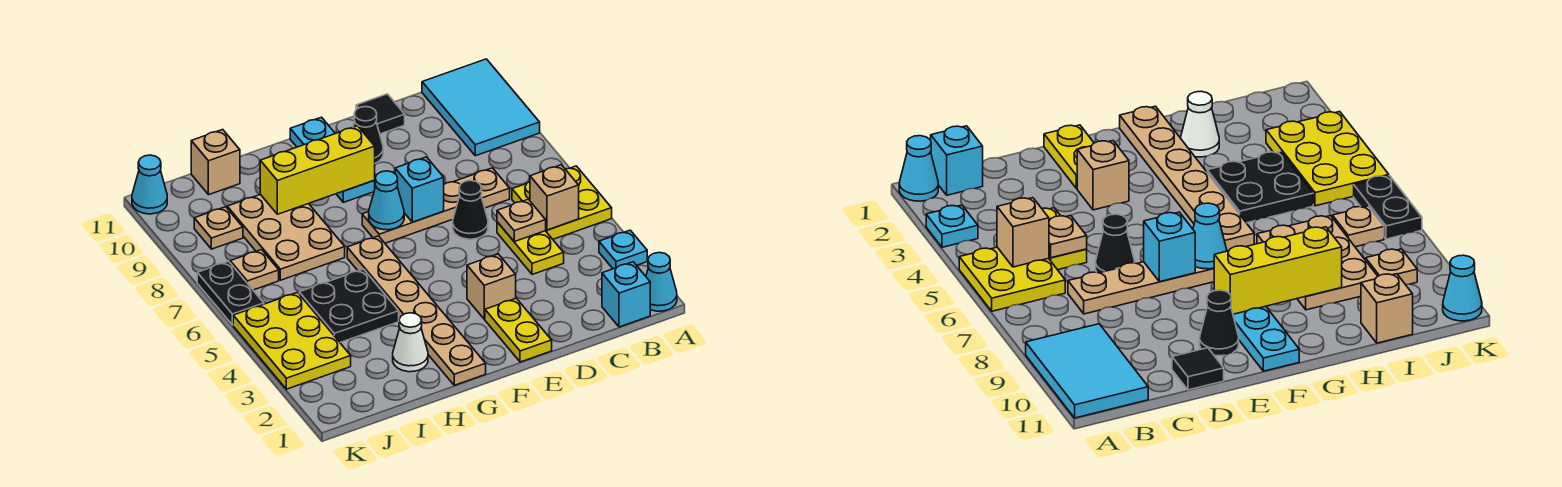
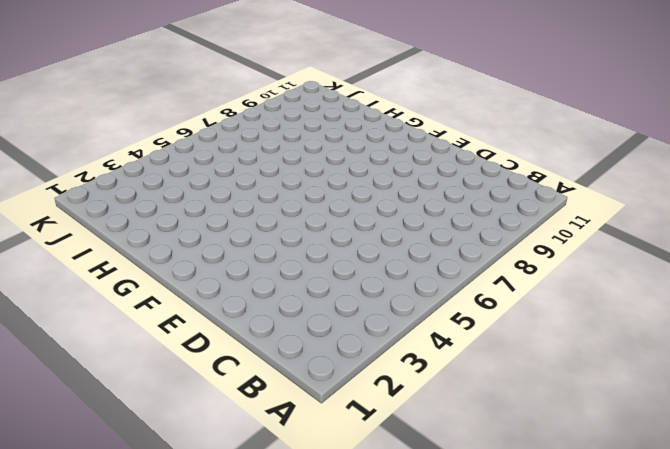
none -> cyan cone A1 level 1
none -> cyan plate A3 level 1
none -> yellow plate A5:B6 level 1

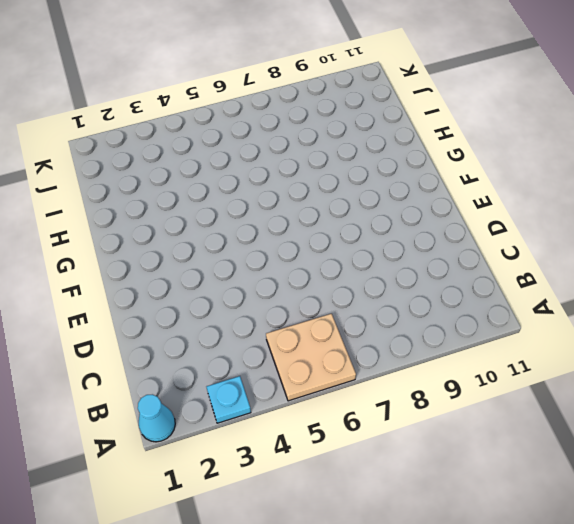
tan plate A5:B6 level 1 -> yellow plate A5:B6 level 1
none -> cyan tile A9:B11 level 1
none -> cyan brick B1 level 1
none -> yellow plate C4:C5 level 1

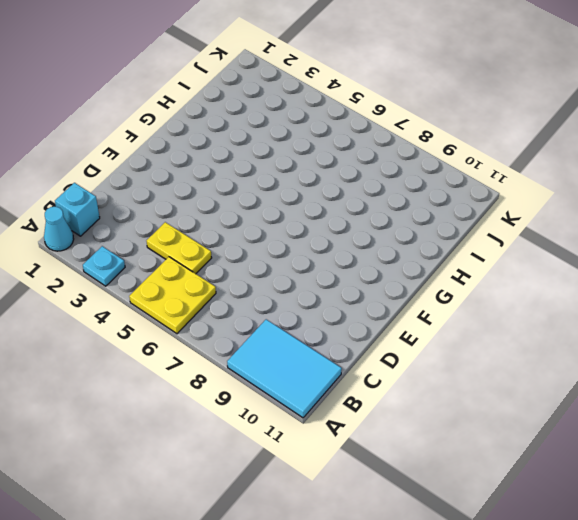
none -> tan plate C7:F7 level 1
none -> black cone D6 level 1
none -> black tile D11 level 1

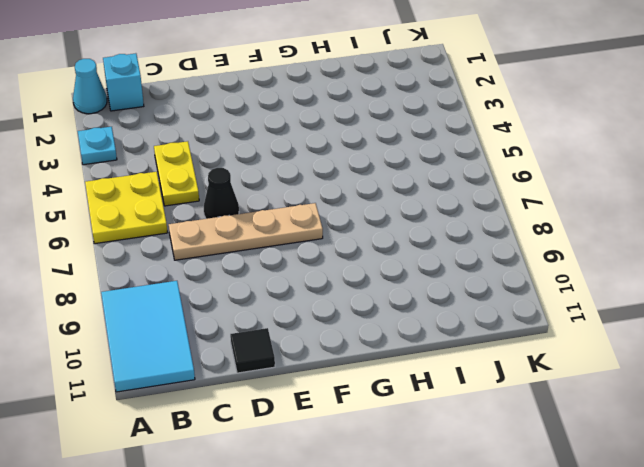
none -> yellow plate E1:E2 level 1
none -> tan brick E3 level 1
none -> black cone E10 level 1

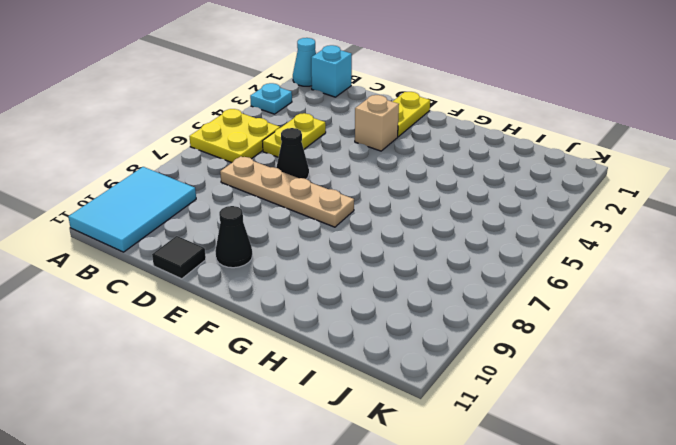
none -> cyan plate F9:F11 level 1
none -> tan plate G1:G6 level 1
none -> white cone H2 level 1

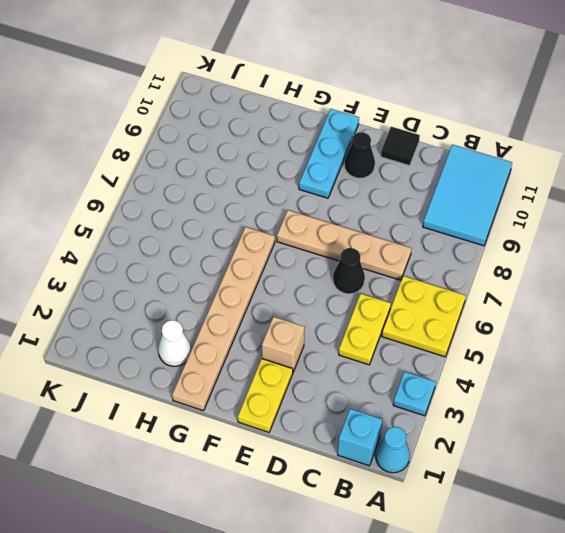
none -> black plate H4:I5 level 1
none -> tan plate H7:I9 level 1
none -> tan brick I11 level 1

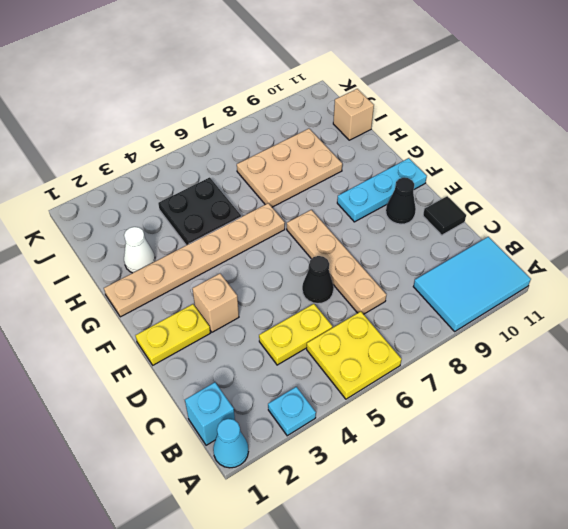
none -> yellow plate J3:K5 level 1
none -> tan plate J7 level 1
none -> tan plate J9 level 1

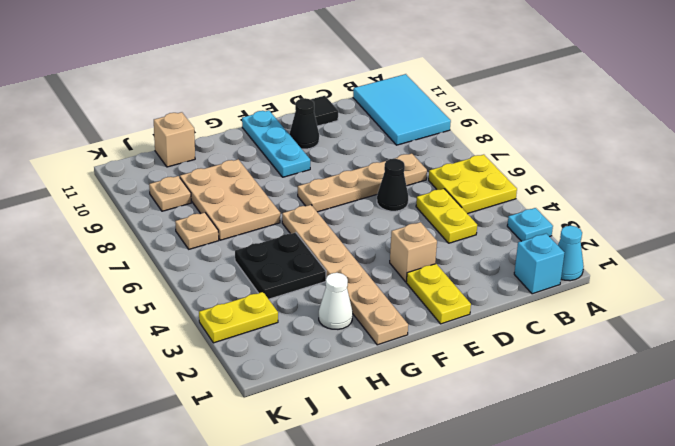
yellow plate J3:K3 level 1 -> yellow plate J3:K5 level 1
none -> black plate K6:K7 level 1
none -> cyan cone K11 level 1
none -> tan brick B5 level 2

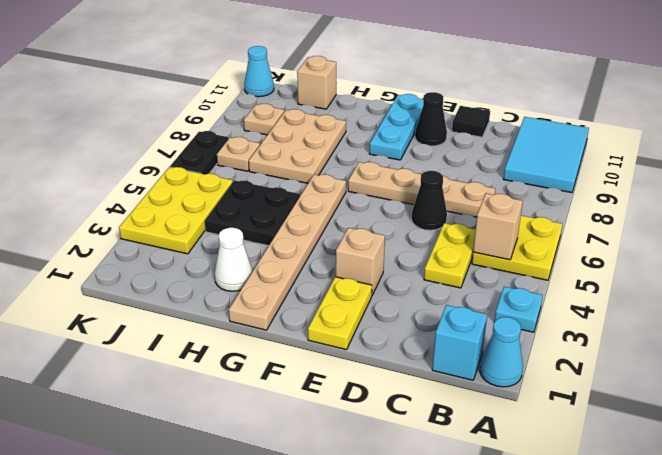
none -> tan plate C5 level 2
none -> cyan brick E7 level 2
none -> cyan cone F7 level 2

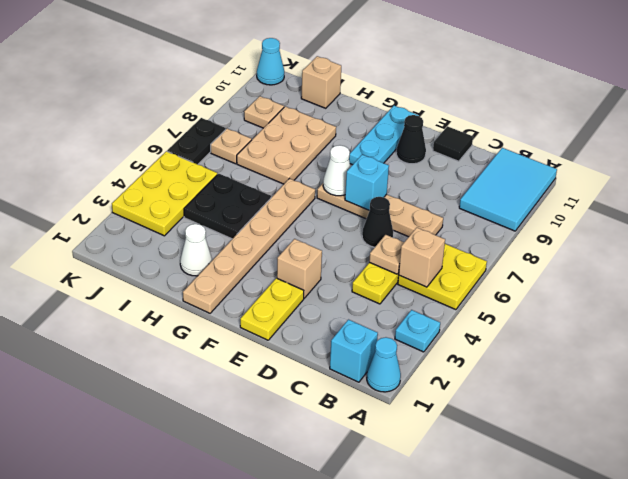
white cone F7 level 2 -> cyan cone F7 level 2
none -> yellow brick F9:H9 level 2

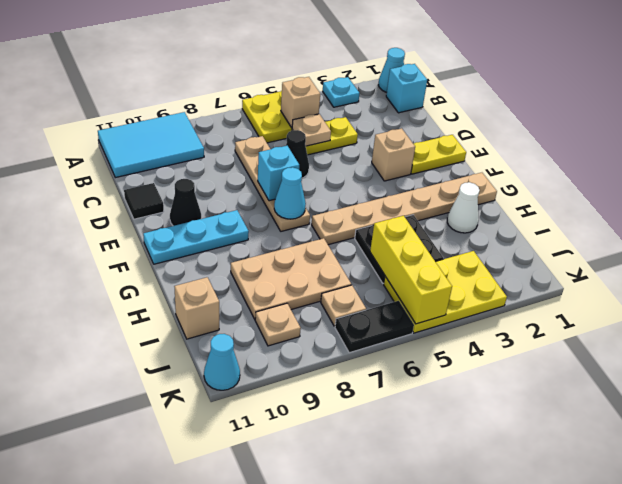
yellow brick I5:K5 level 2 -> yellow brick F9:H9 level 2

